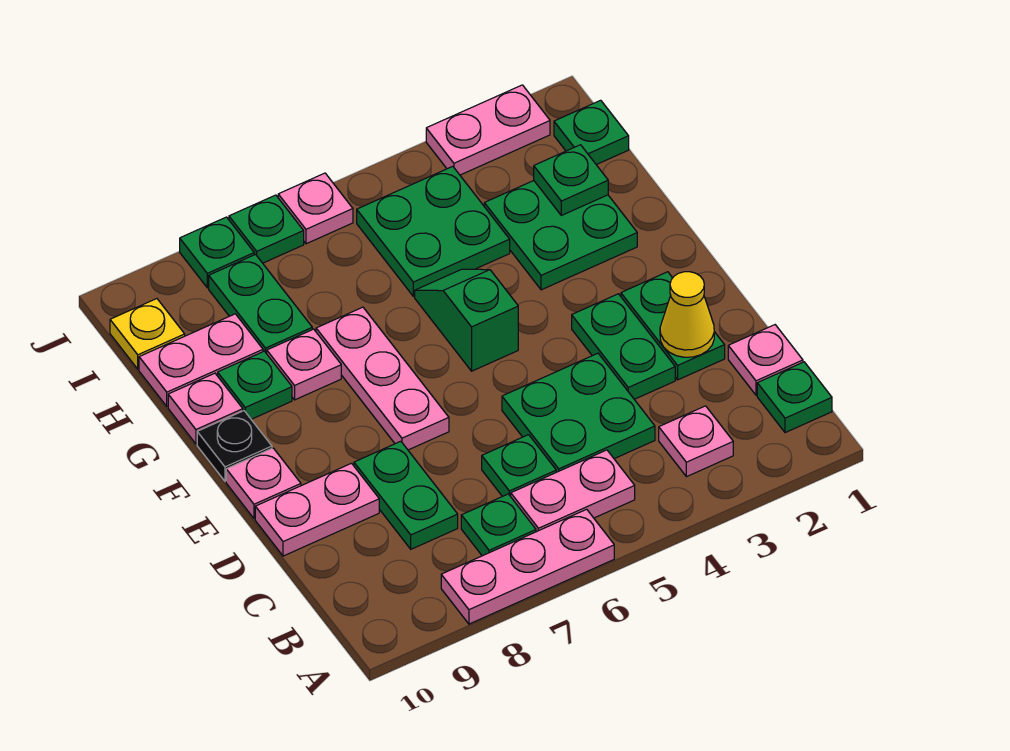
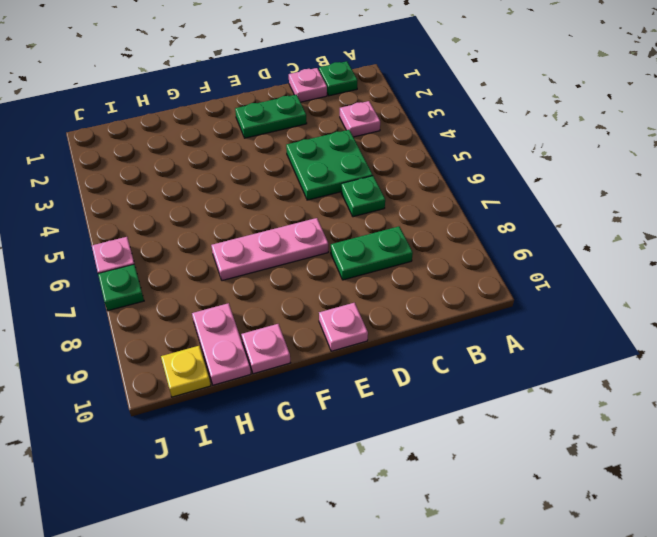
none -> pink plate A6:A8 level 1
none -> pink plate B5:B6 level 1
none -> green plate B7 level 1
none -> green plate D3:E3 level 1

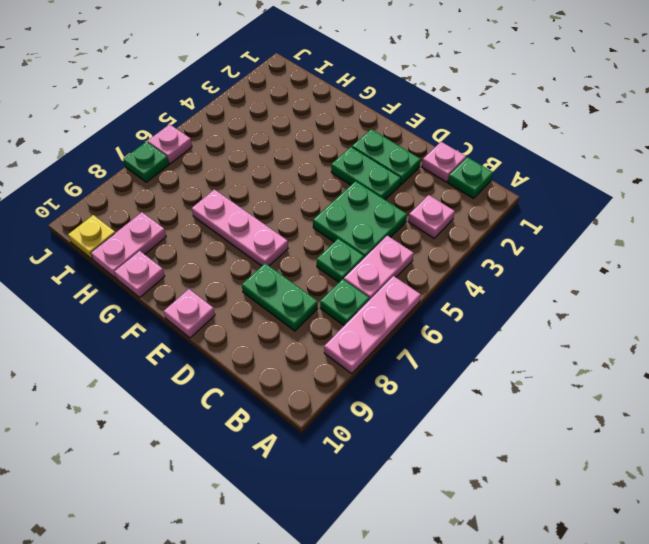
none -> pink plate D9:D10 level 1
none -> green slope F5:G5 level 1 top F
none -> black plate F10 level 1
none -> green plate G2:H3 level 1

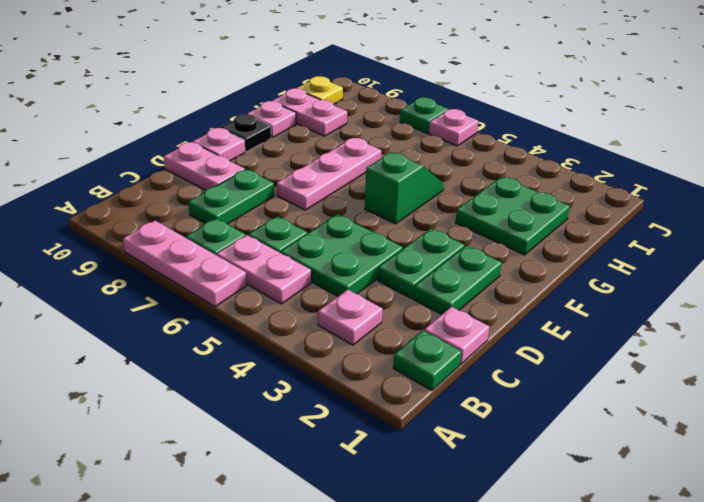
none -> pink plate G8 level 1
none -> green plate G9 level 1
none -> green plate H4:I5 level 1
none -> green plate H8:I8 level 1

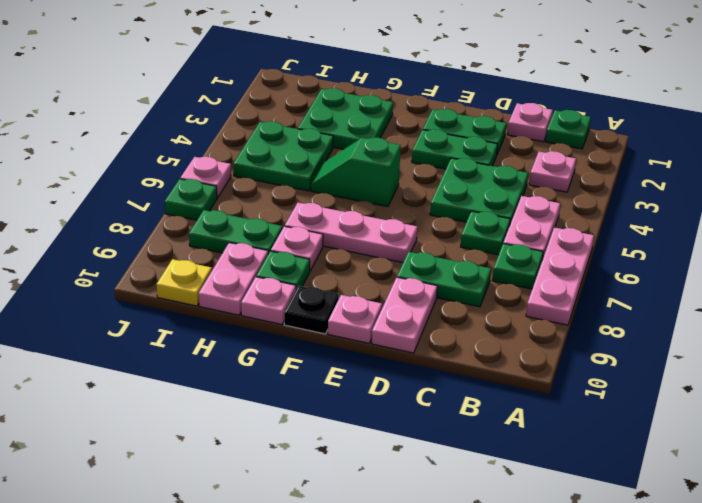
none -> green plate I1 level 1
none -> pink plate J2:J3 level 1
none -> green plate J8 level 1
none -> yellow cone D2 level 2

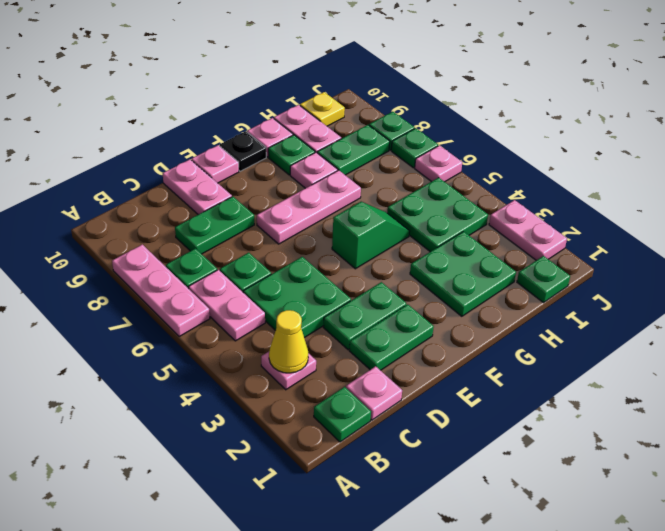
yellow cone B3 level 2 -> yellow cone D2 level 2
none -> green plate H2 level 2

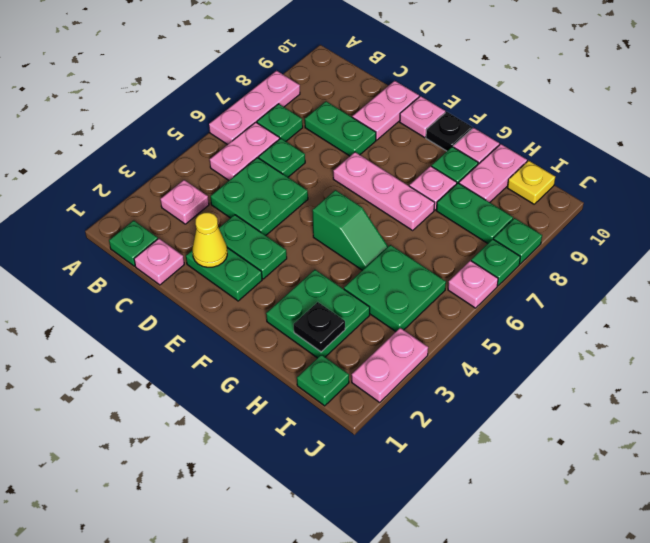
black plate H2 level 2 -> green plate H2 level 2

